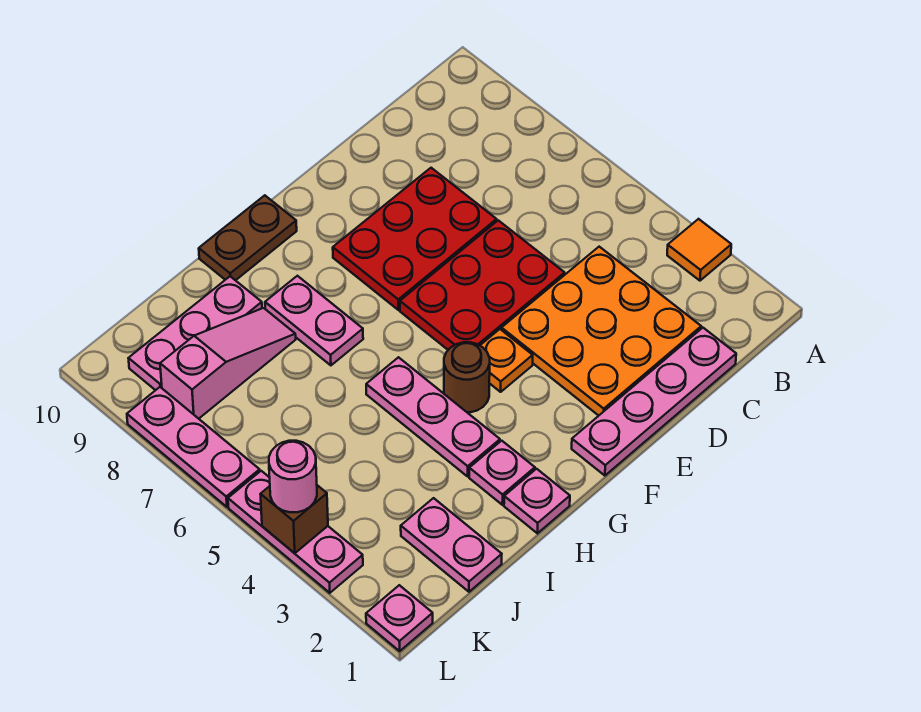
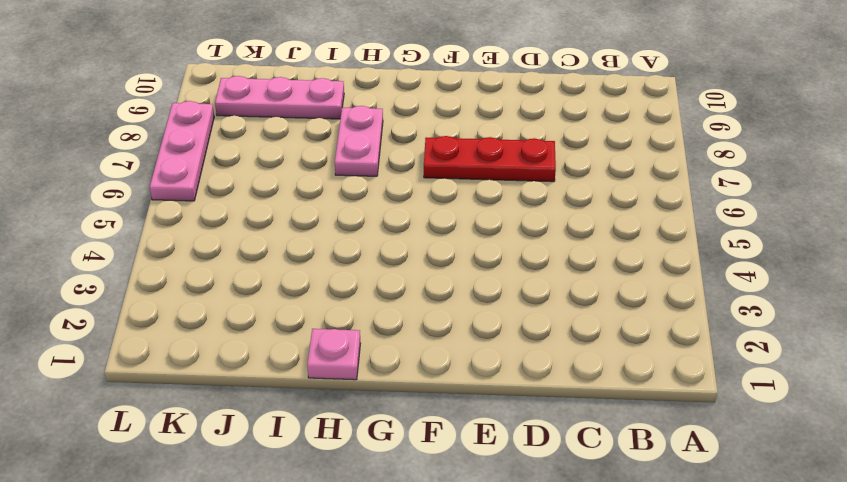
red plate D7:F7 level 1 -> red plate D7:F8 level 1
none -> orange tile A3 level 1
none -> pink plate C1:F1 level 1
none -> orange plate C2:E4 level 1

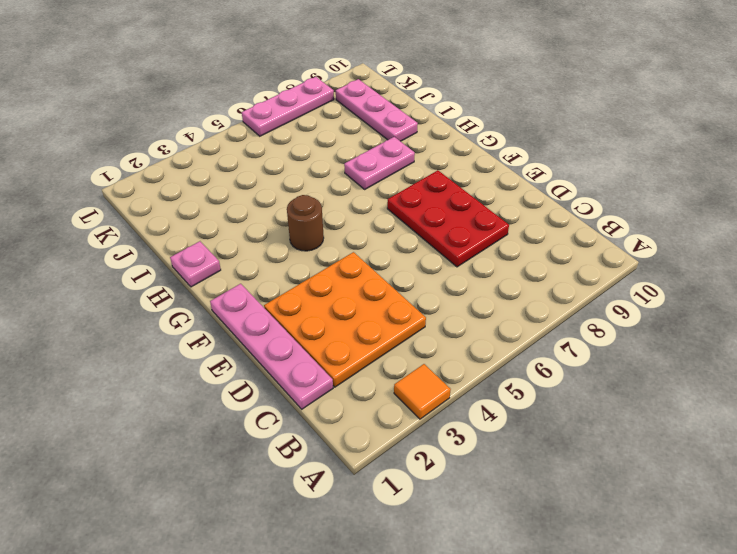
none -> red plate D5:F6 level 1
none -> orange plate F4 level 1
none -> brown plate G10:H10 level 1

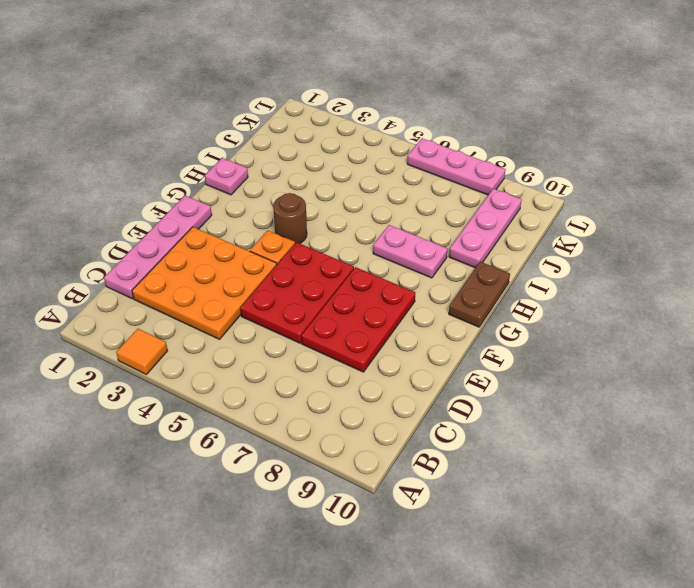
none -> pink plate H2 level 1
none -> pink plate H3:H5 level 1
none -> pink slope I8:K8 level 1 top K

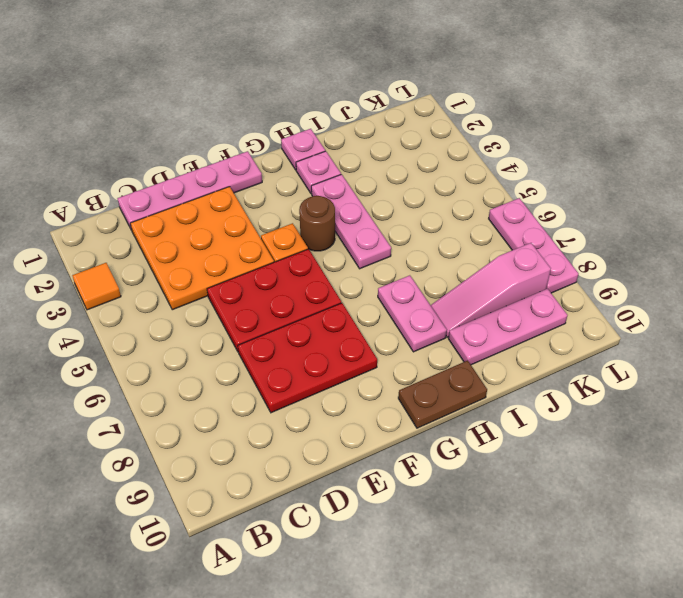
none -> pink plate J1:J2 level 1
none -> pink plate L1 level 1
none -> pink plate L3:L5 level 1

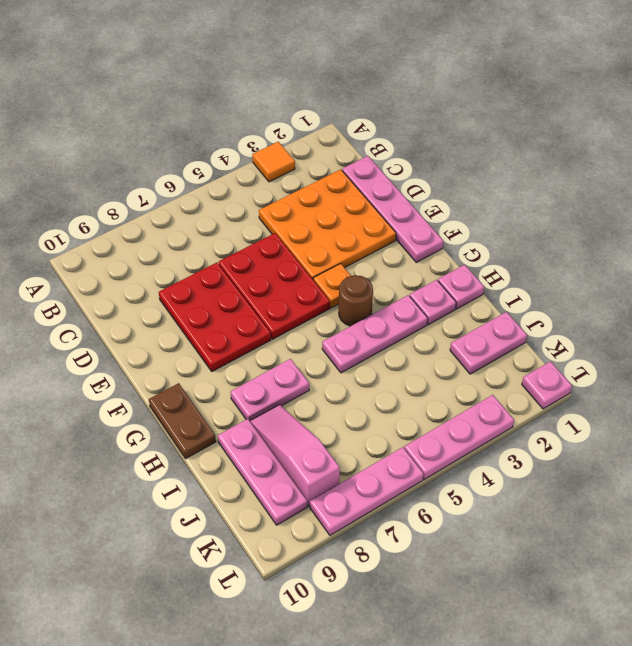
none -> brown brick L4 level 2
none -> pink round brick L4 level 3

